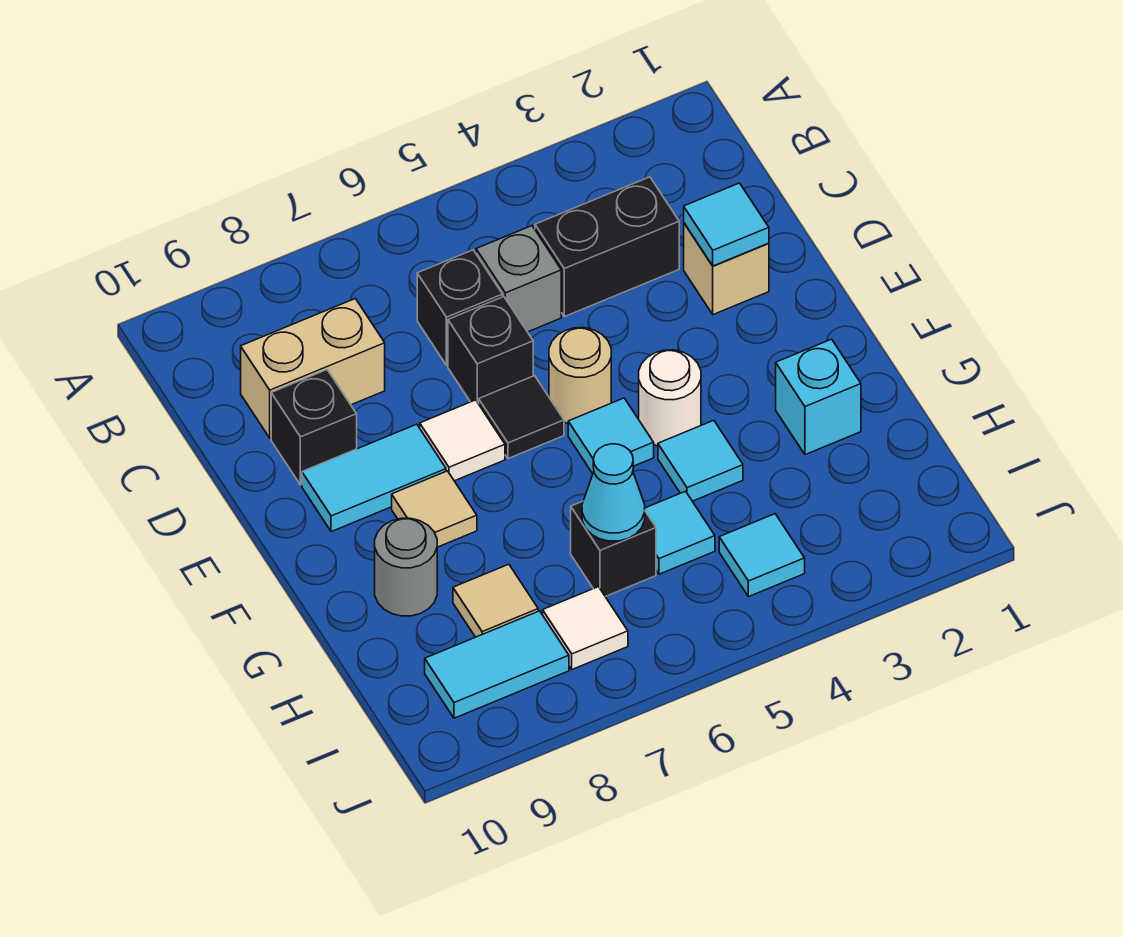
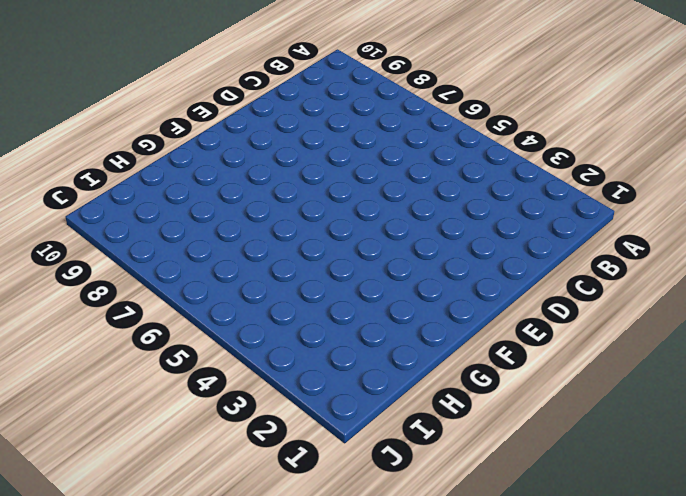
none -> black brick C3:C4 level 1
none -> grey brick C5 level 1
none -> black brick C6 level 1

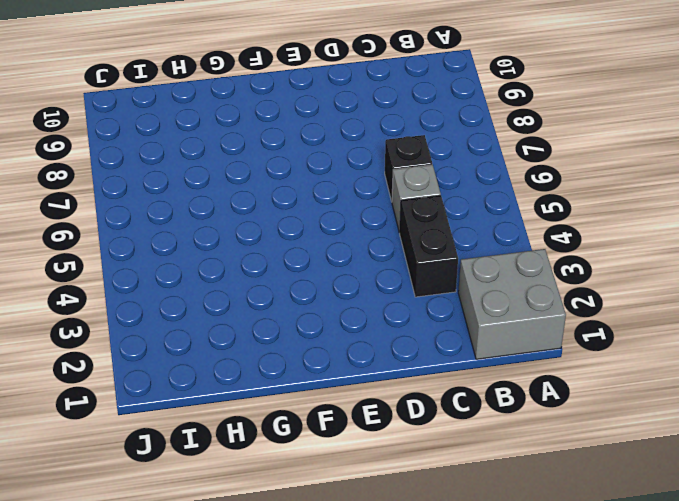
grey brick A1:B2 level 1 -> none
none -> tan brick C8:C9 level 1
none -> tan brick D2 level 1
none -> black brick D6 level 1

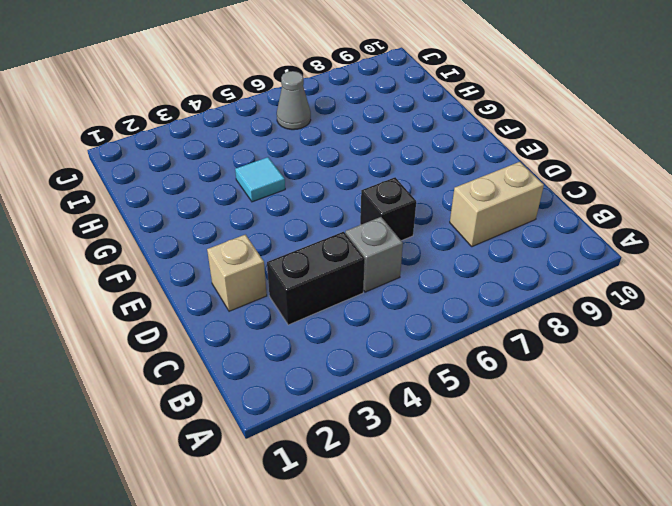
grey cone I6 level 1 -> none
none -> black brick C6 level 1
none -> black brick D9 level 1
none -> tan round brick E5 level 1

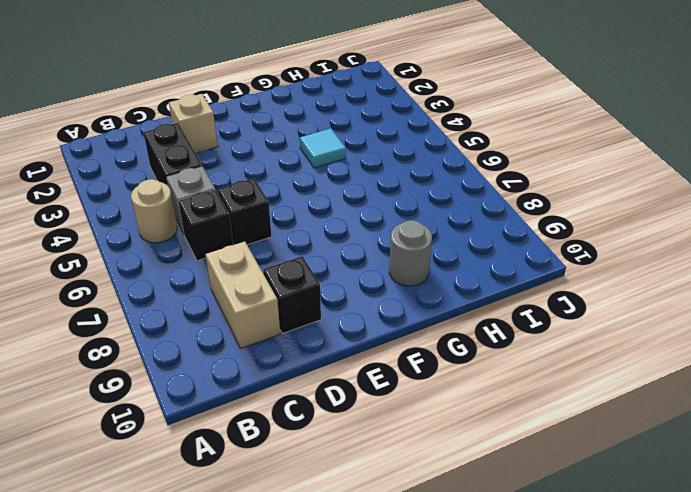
tan round brick B5 level 1 -> tan round brick E5 level 1
none -> black tile E6 level 1
none -> white tile E7 level 1
none -> cyan tile E8:E9 level 1

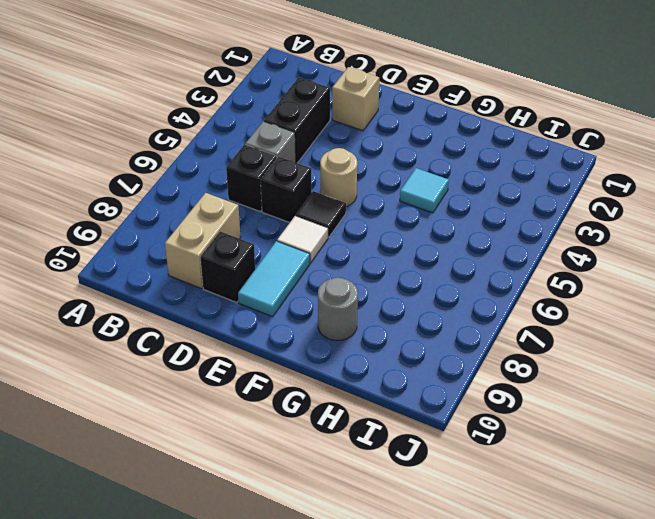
none -> white round brick F4 level 1
none -> cyan tile F5 level 1
none -> tan tile F8 level 1

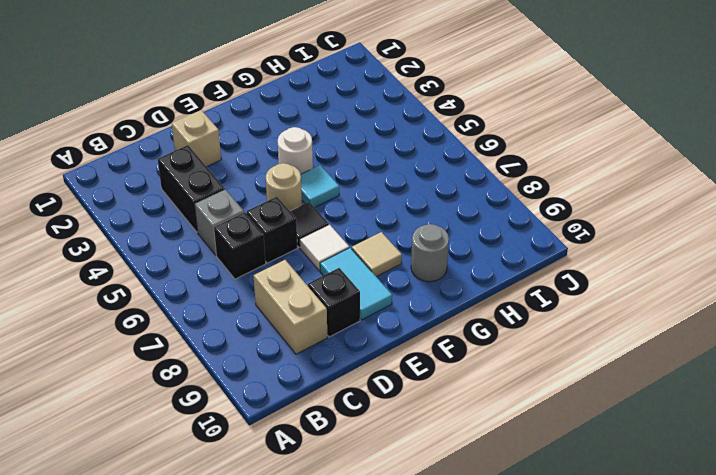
none -> cyan brick G2 level 1
none -> cyan tile G4 level 1
none -> cyan tile H5 level 1

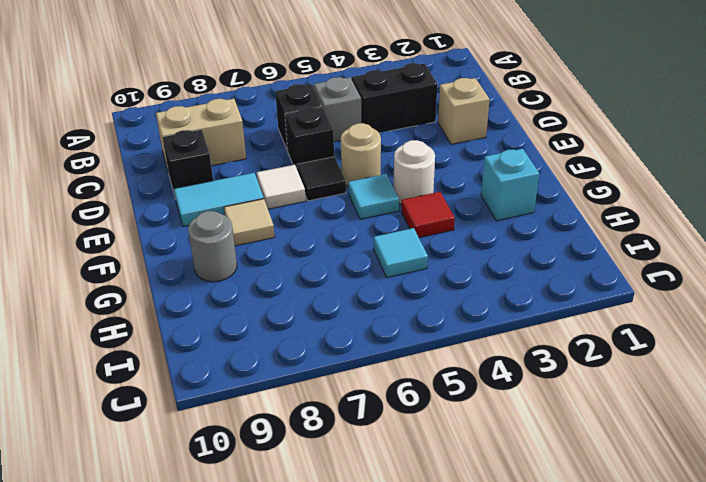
red tile G4 level 1 -> cyan tile G4 level 1
none -> black brick H6 level 1
none -> tan tile H8 level 1
none -> cyan tile I4 level 1

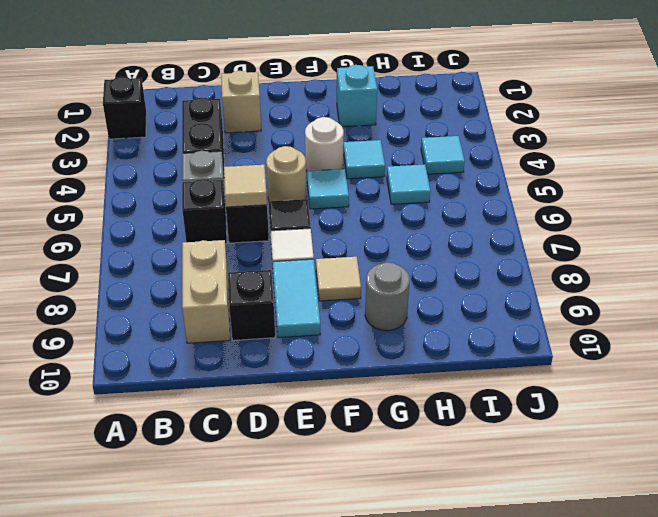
black brick A2 level 1 -> black brick H6 level 1
tan tile D6 level 2 -> tan tile H8 level 1
none -> white tile I7 level 1
none -> cyan tile I8:I9 level 1
none -> cyan tile D2 level 2

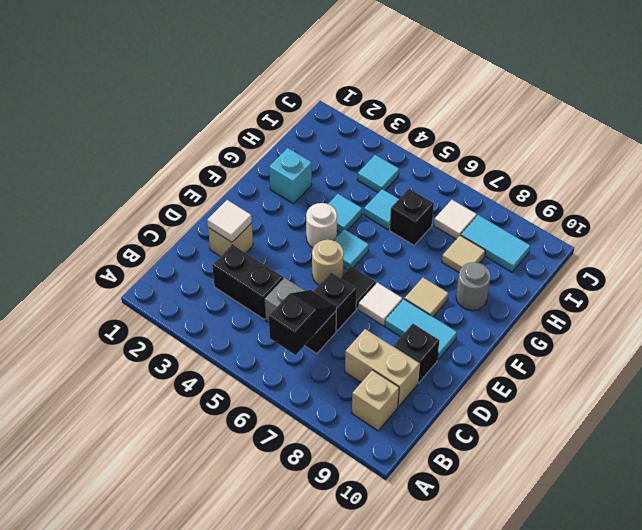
black slope B6:C6 level 2 top B -> none
tan brick B9 level 1 -> none
white tile D2 level 2 -> cyan tile D2 level 2
none -> cyan cone H6 level 2

